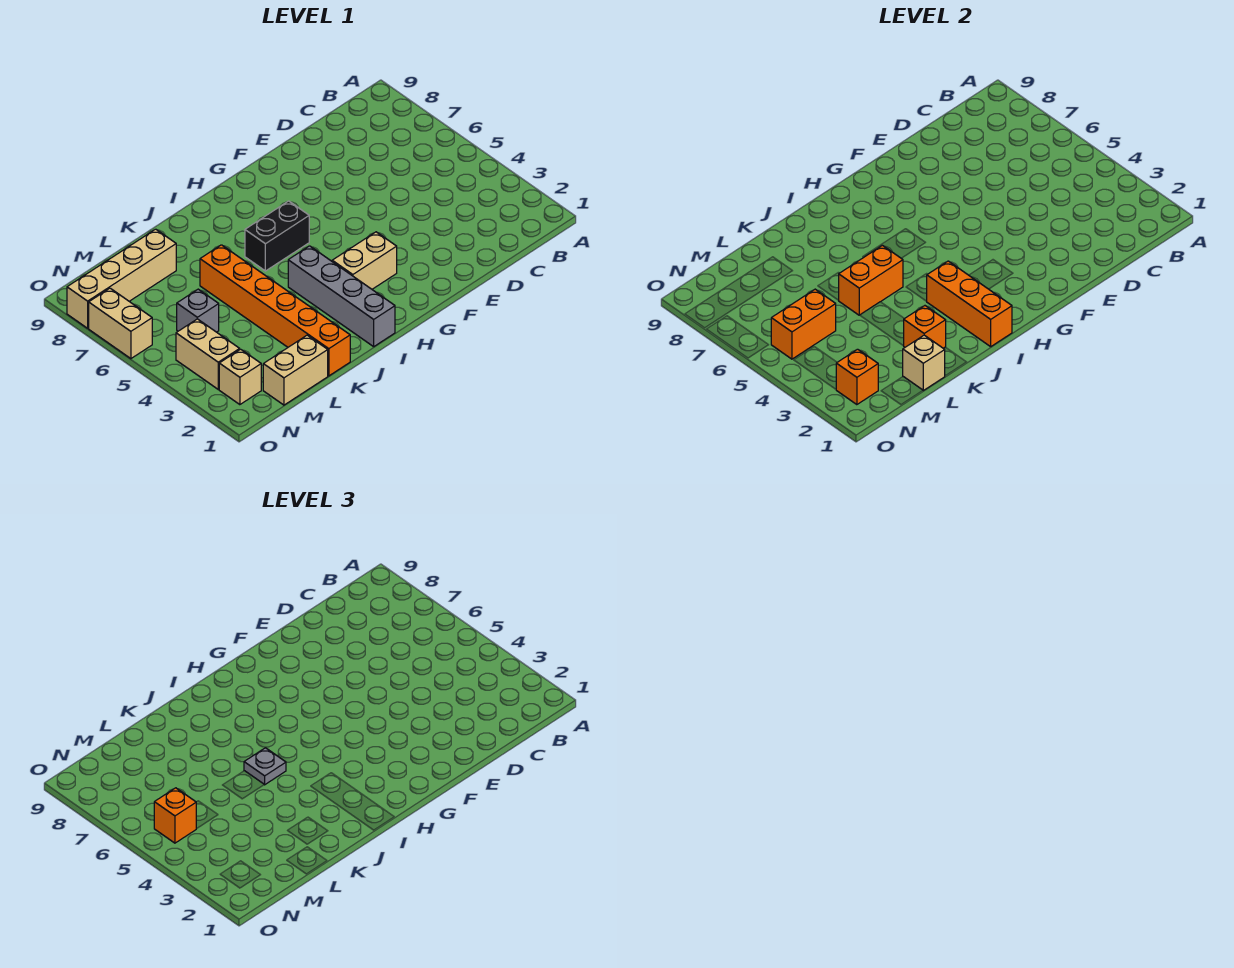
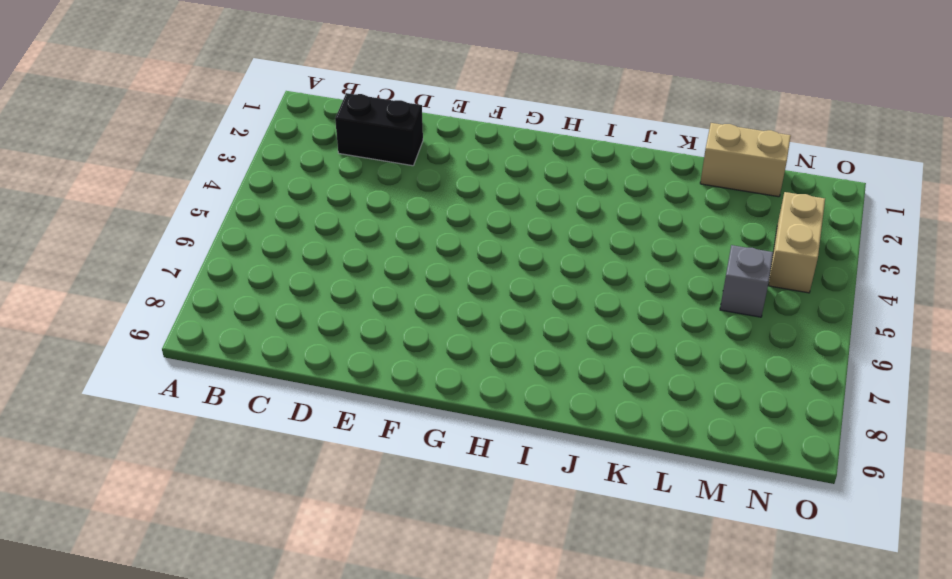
black brick C2:D2 level 1 -> black brick H6:I6 level 1
none -> tan brick G3:H3 level 1
none -> grey brick I1:I4 level 1
none -> orange brick K1:K6 level 1

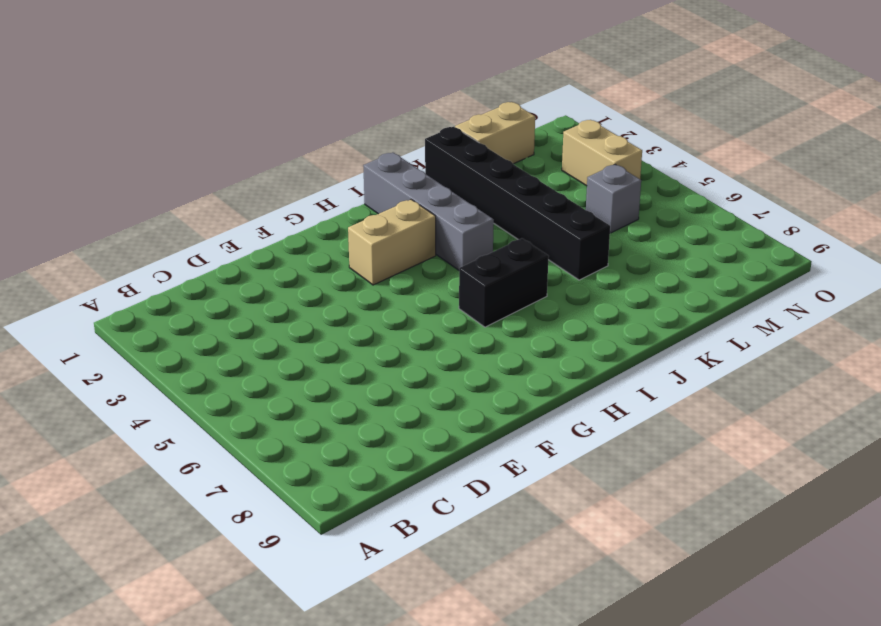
black brick K1:K6 level 1 -> orange brick K1:K6 level 1
none -> tan brick L8:O8 level 1
none -> tan brick N2 level 1
none -> tan brick O6:O7 level 1

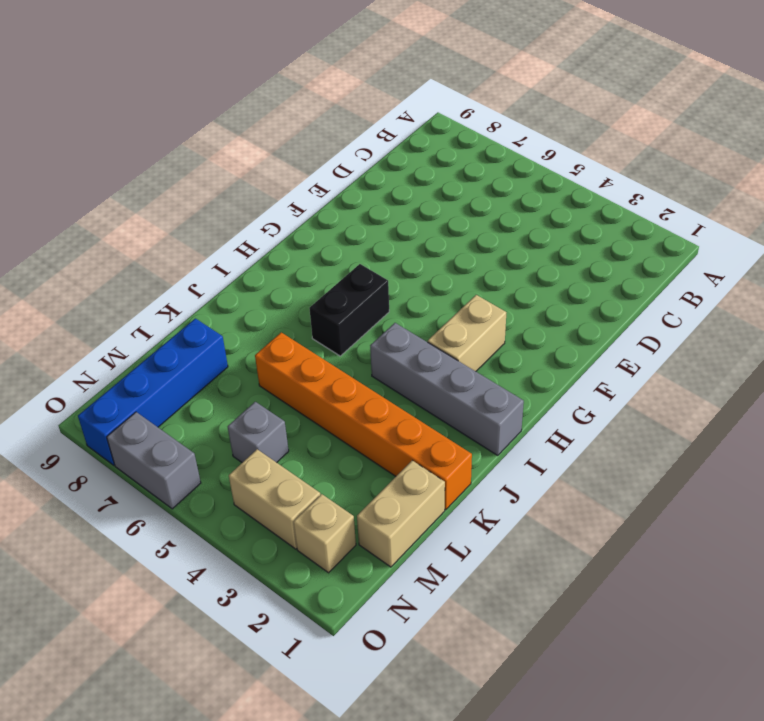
blue brick L8:O8 level 1 -> tan brick L8:O8 level 1
grey brick O6:O7 level 1 -> tan brick O6:O7 level 1
none -> orange brick I1:I3 level 2
none -> orange brick J5:K5 level 2
none -> orange brick K2 level 2

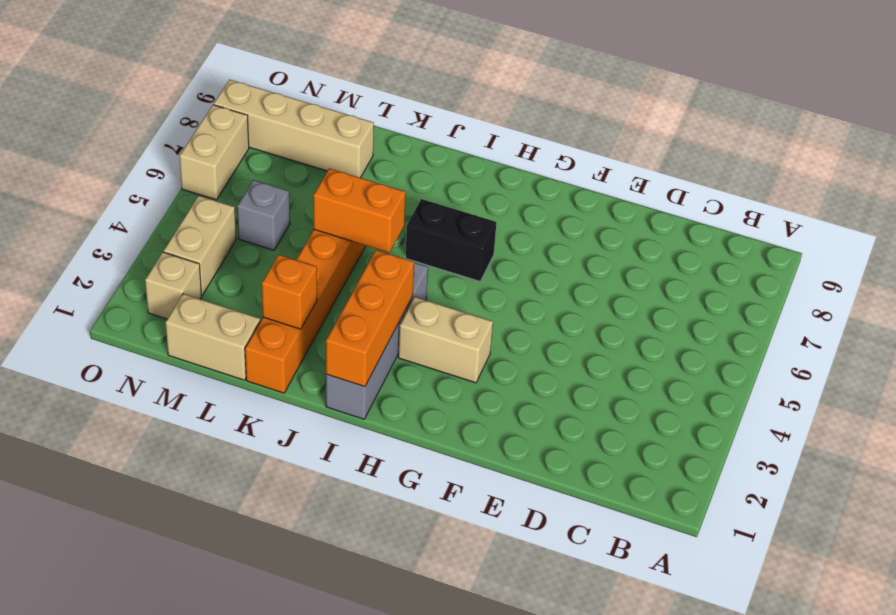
none -> tan brick L1 level 2
none -> orange brick M5:N5 level 2
none -> orange brick N2 level 2

